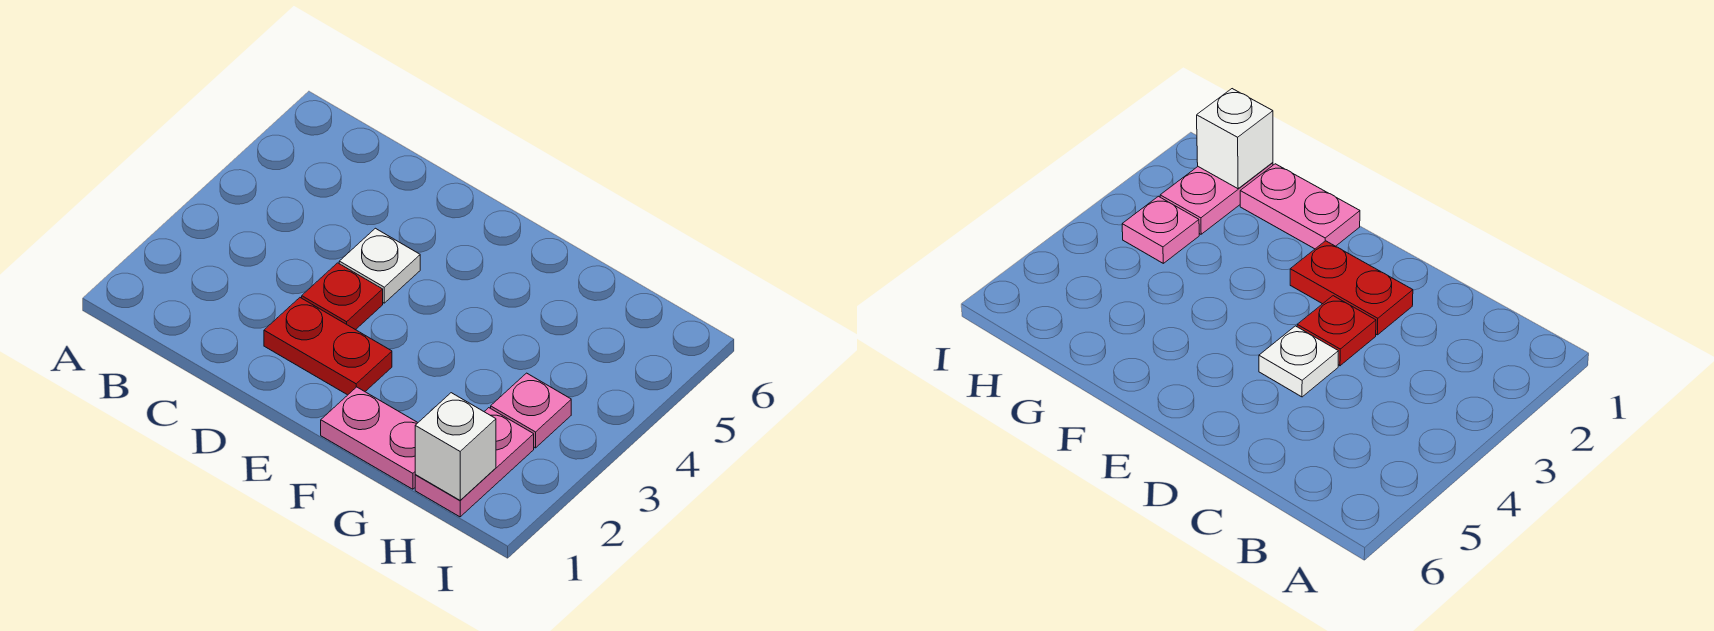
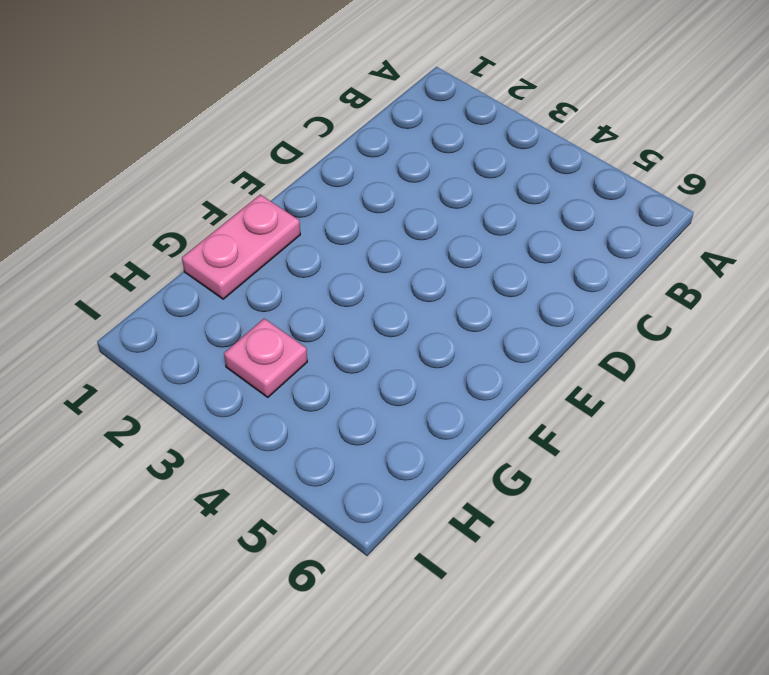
none -> red plate D2:E2 level 1
none -> red plate D3 level 1

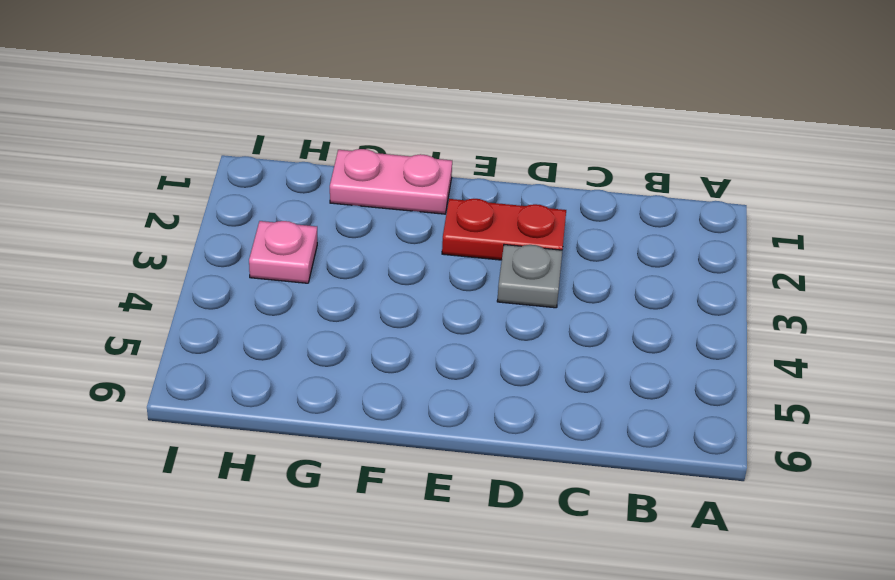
grey plate D3 level 1 -> red plate D3 level 1
none -> white plate D4 level 1
none -> pink plate H1:H2 level 1

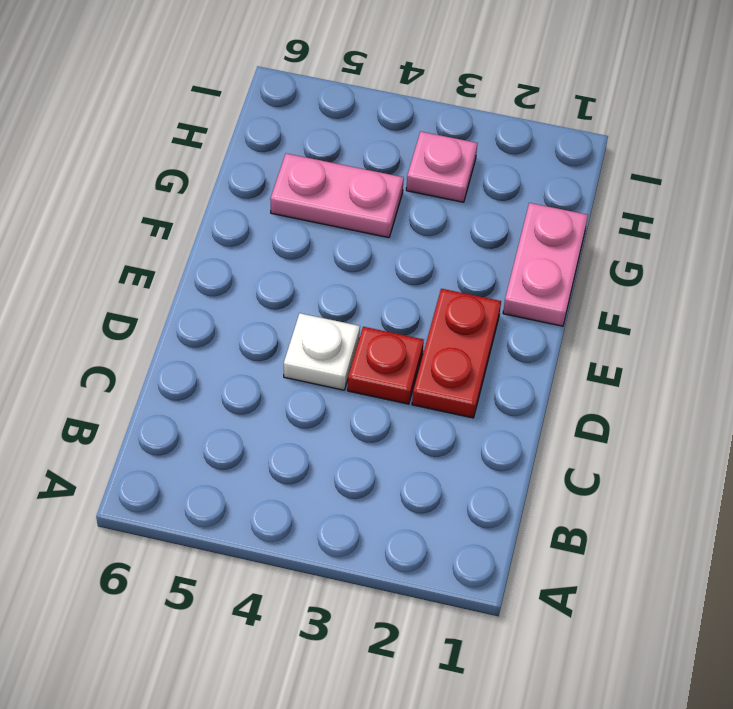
pink plate G4:G5 level 1 -> pink plate H1:H2 level 1
none -> white brick H1 level 2

